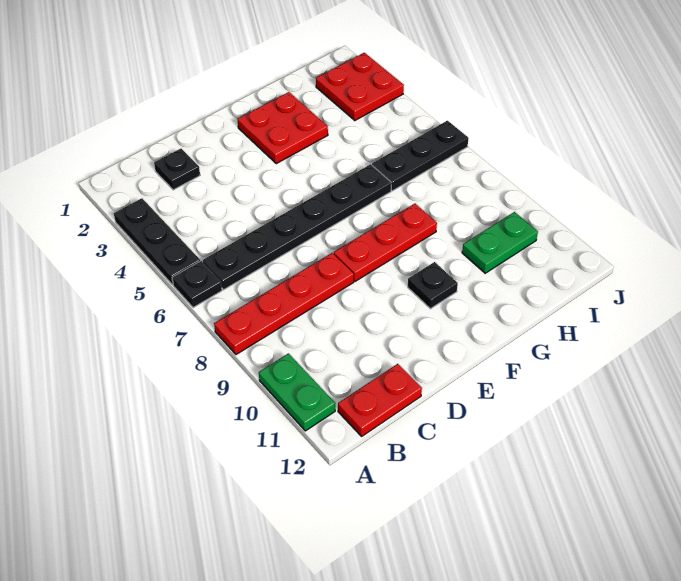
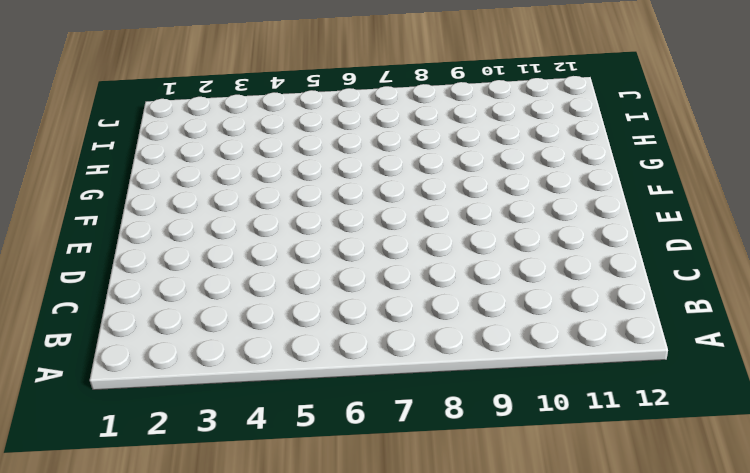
none -> black plate A3:A5 level 1
none -> black plate A6 level 1
none -> red plate A8:D8 level 1

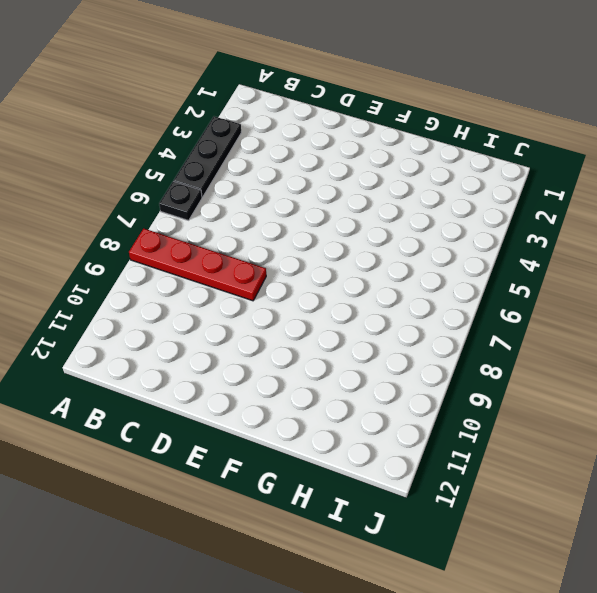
none -> green plate A10:A11 level 1
none -> black plate B6:G6 level 1
none -> red plate B12:C12 level 1

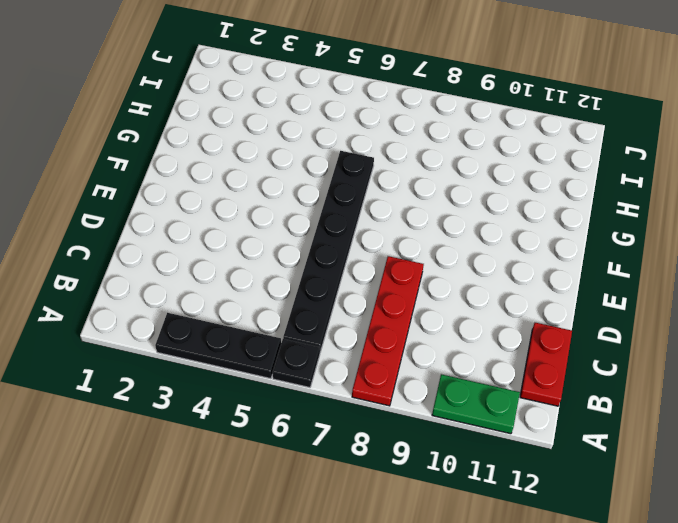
none -> black plate C2 level 1
none -> red plate E8:G8 level 1
none -> red plate F2:G3 level 1

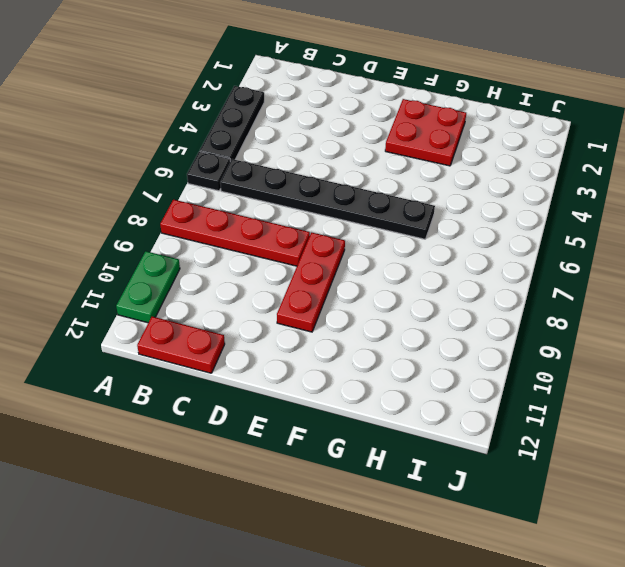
red plate E8:E10 level 1 -> red plate E8:G8 level 1
none -> black plate C2 level 1
none -> black plate F10 level 1
none -> black plate H6:J6 level 1

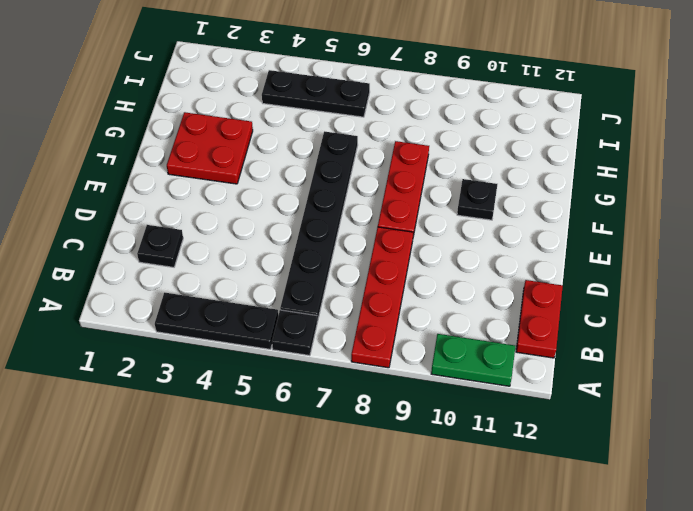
black plate I4:I6 level 1 -> black plate H6:J6 level 1
none -> green plate H10:I10 level 1
none -> red plate I2:J3 level 1

